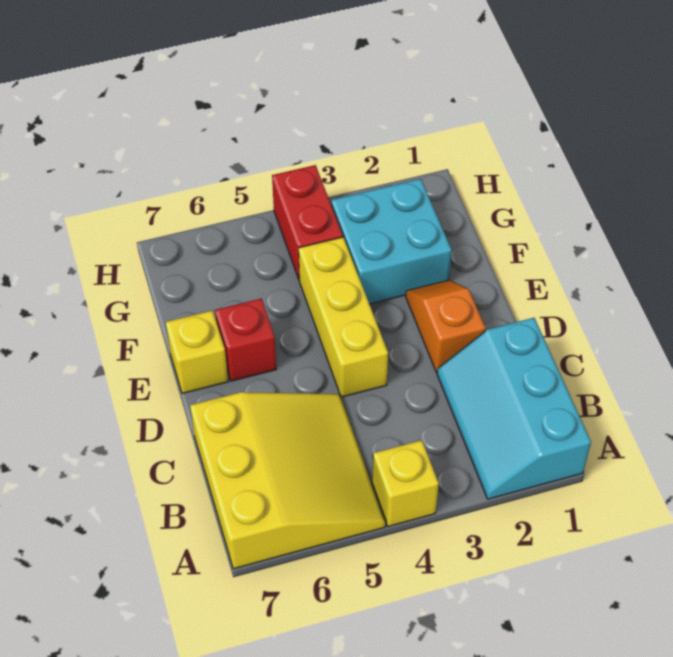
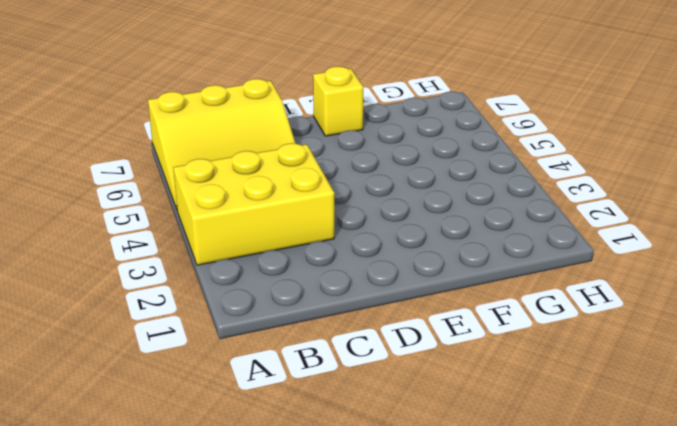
yellow brick A3:C4 level 1 -> yellow brick A4 level 1
none -> cyan slope A1:C2 level 1 top 1
none -> orange slope D2:E2 level 1 top D

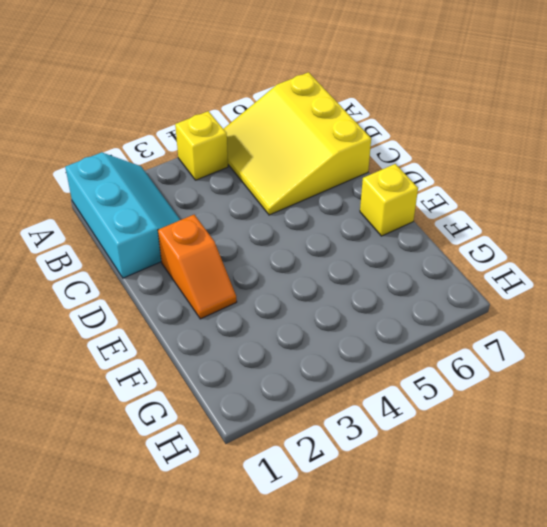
none -> yellow brick D4:F4 level 1
none -> red brick E6 level 1

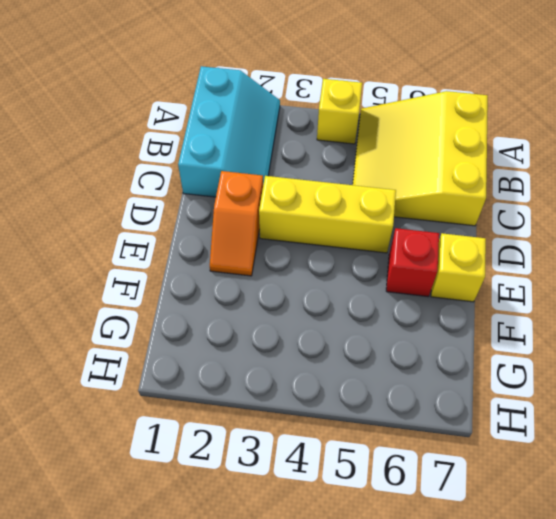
yellow brick D3:D5 level 1 -> yellow brick D4:F4 level 1
none -> cyan brick F2:G3 level 1
none -> red brick G4:H4 level 1

